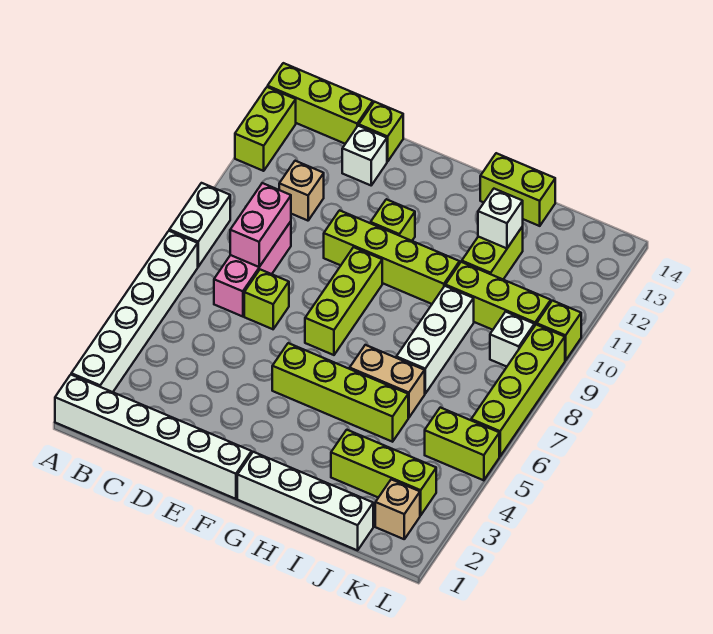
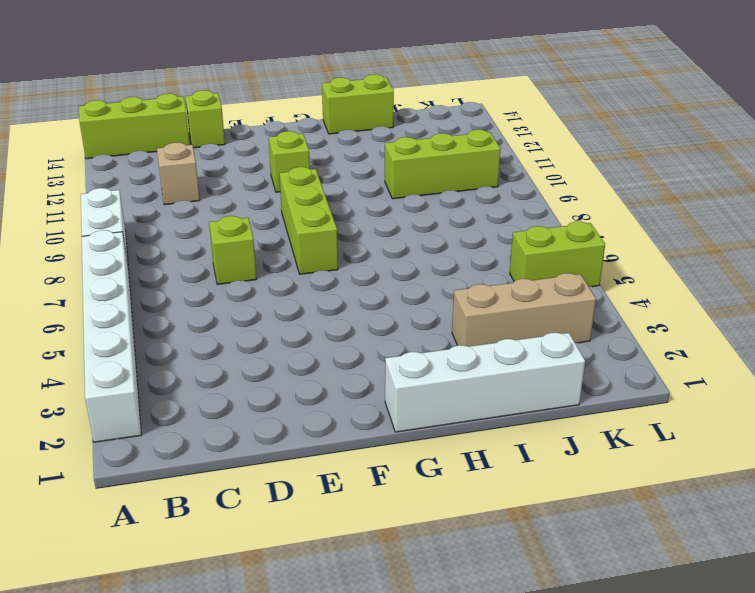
tan brick I3:K3 level 1 -> lime brick I3:K3 level 1
none -> white brick A1:F1 level 1
none -> lime brick A12:A13 level 1
none -> pink brick C7:C9 level 1

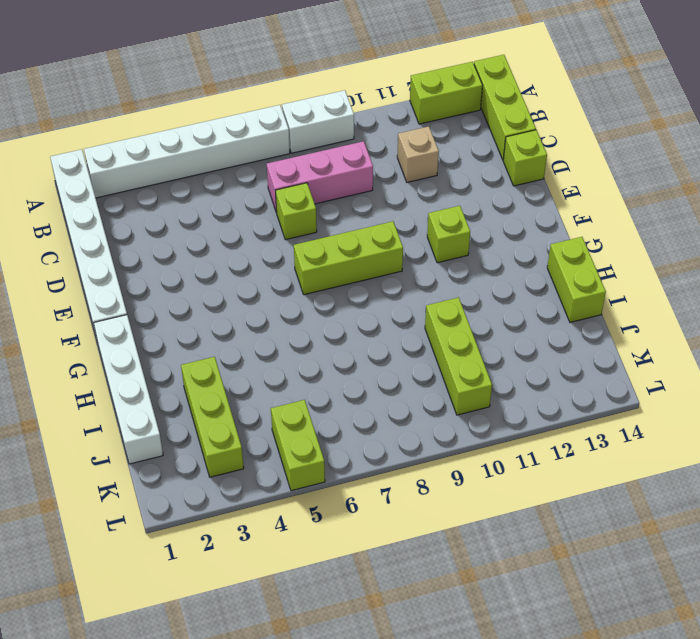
none -> white brick D13 level 1
none -> lime brick E10:H10 level 1
none -> lime brick F5:I5 level 1

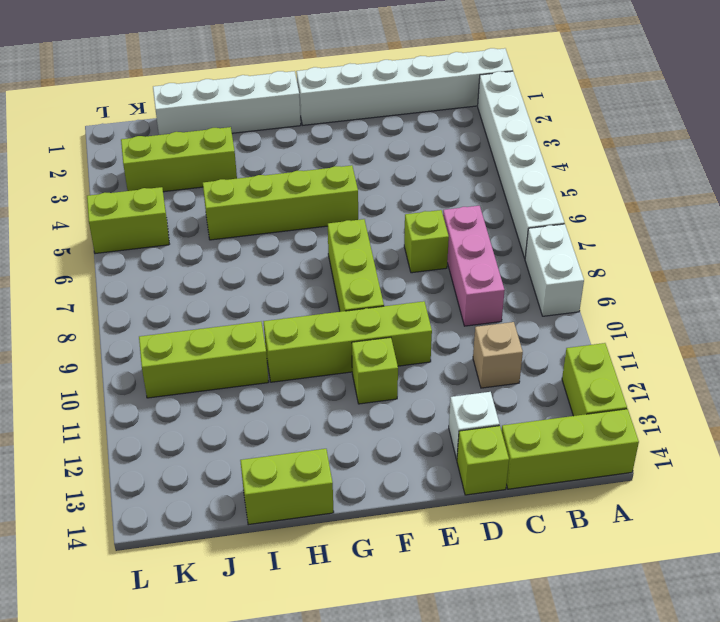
none -> tan brick H6:I6 level 1
none -> white brick I7:I9 level 1
none -> lime brick I11:I12 level 1

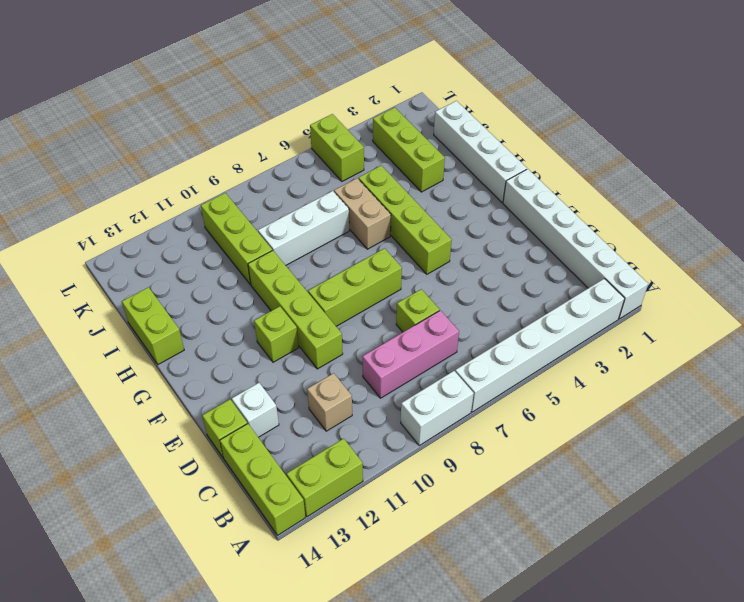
none -> lime brick I11:I12 level 1
none -> tan brick K2 level 1
none -> white brick K9 level 1

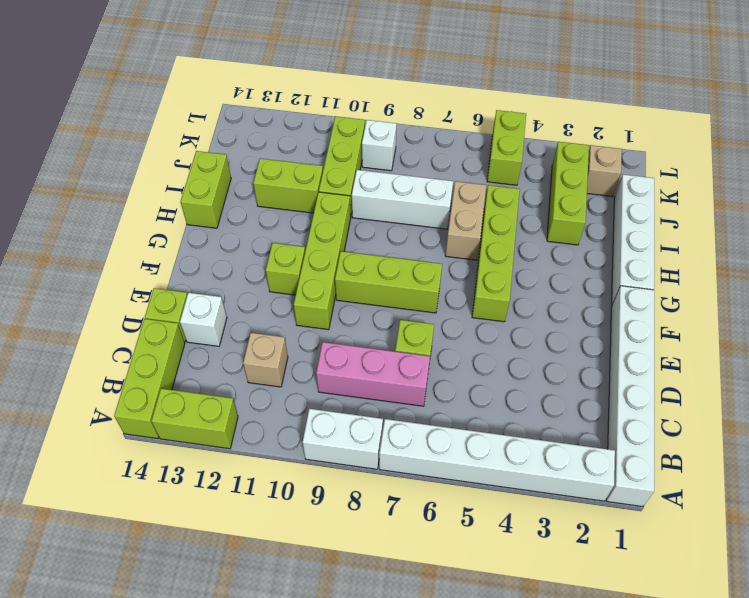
none -> lime brick L6:L9 level 1
none -> lime brick L10 level 1
none -> pink brick C8:C9 level 2

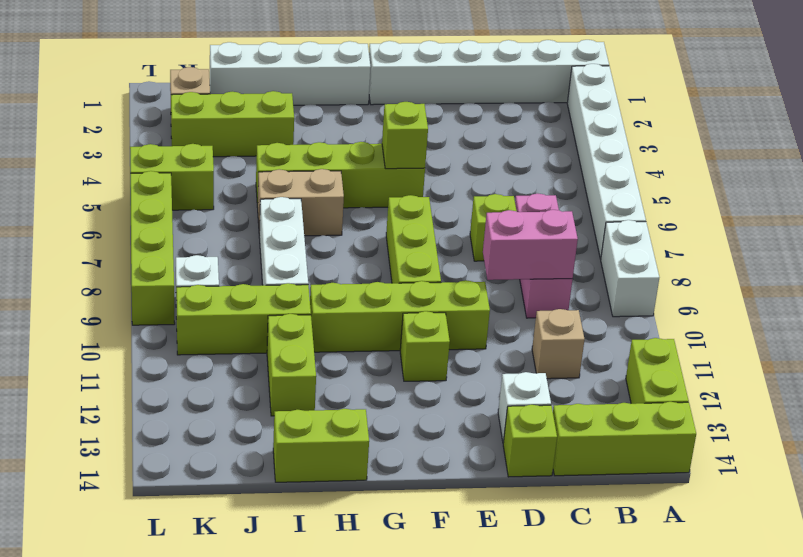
pink brick C9:D9 level 2 -> pink brick C8:C9 level 2
lime brick F5 level 2 -> lime brick L10 level 1
none -> white brick I12 level 2

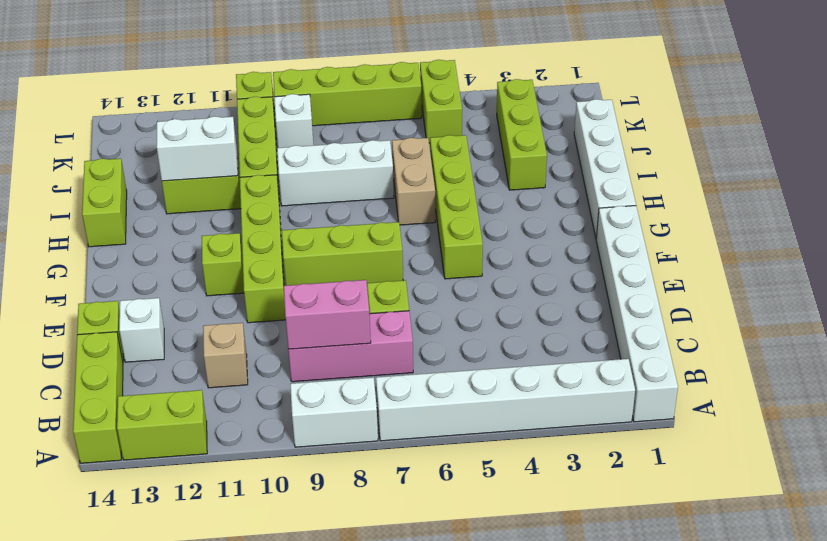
white brick I11:I12 level 2 -> white brick I12 level 2
none -> tan brick K2 level 1

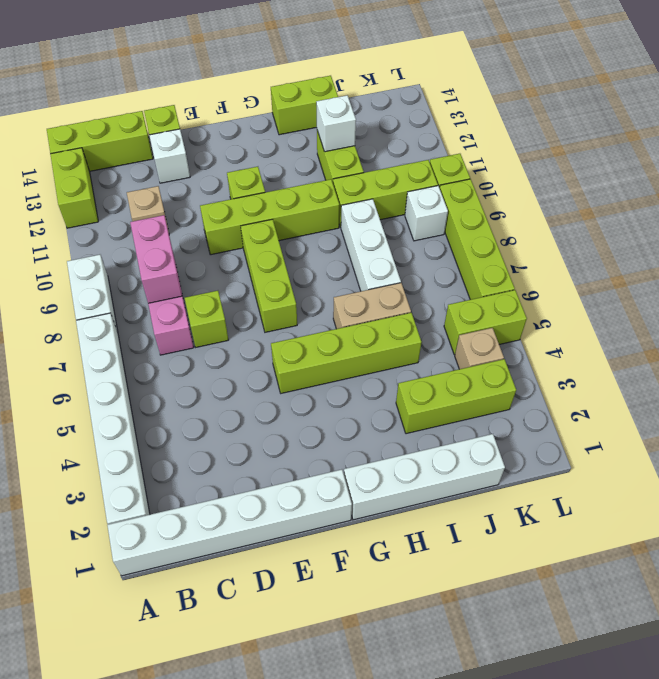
tan brick K4 level 1 -> tan brick K2 level 1

